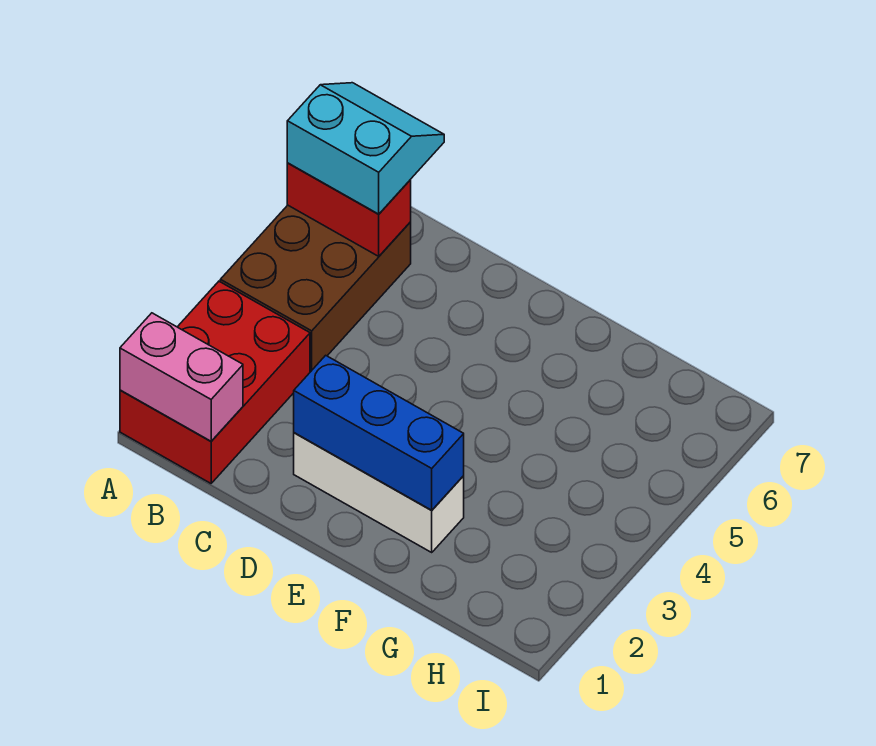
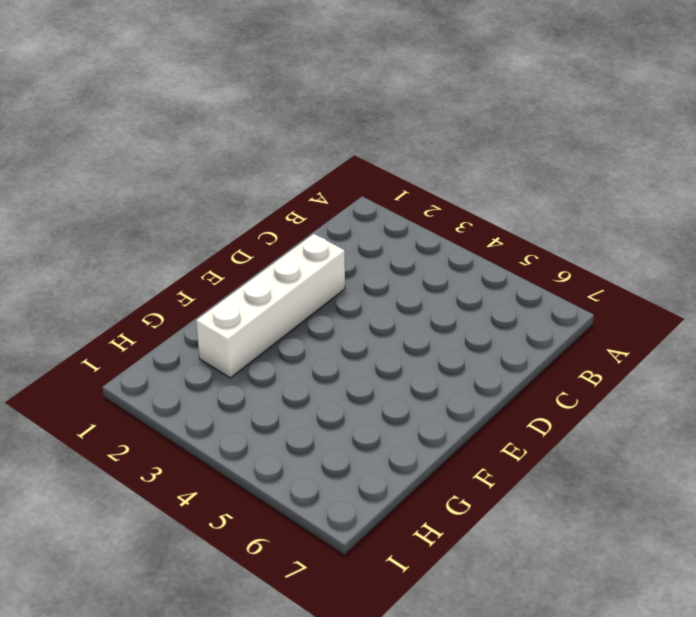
white brick D2:G2 level 1 -> white brick D2:F2 level 1
none -> red brick A1:B3 level 1
none -> brown brick A4:B6 level 1

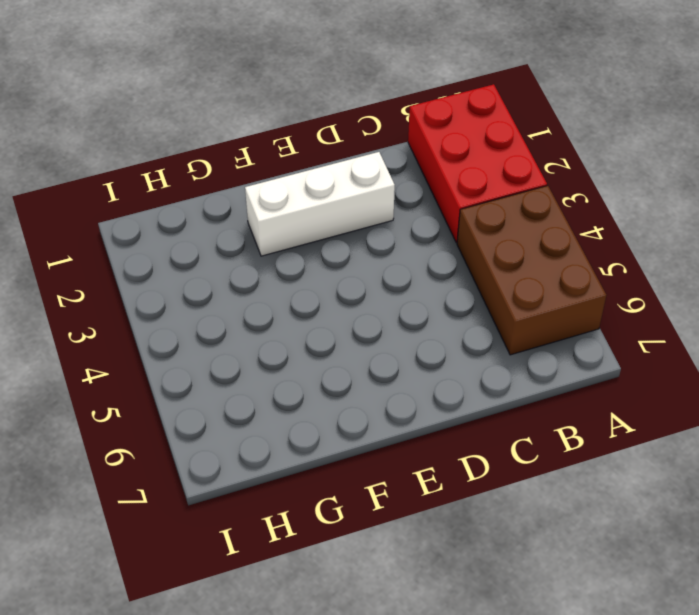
none -> pink brick A1:B1 level 2
none -> red brick A6:B6 level 2

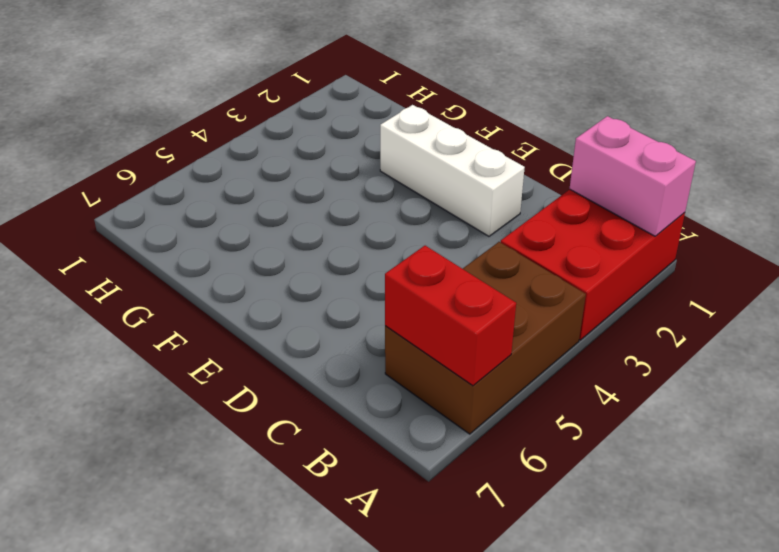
none -> blue brick D2:F2 level 2
none -> cyan slope A6:B7 level 3 top 6

